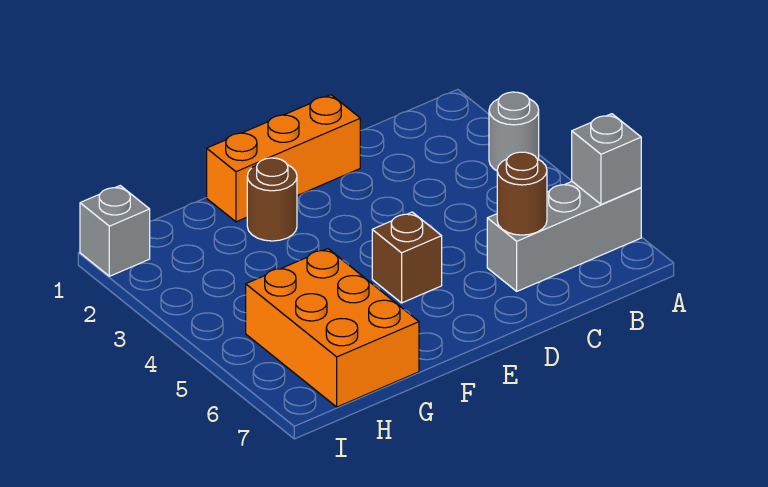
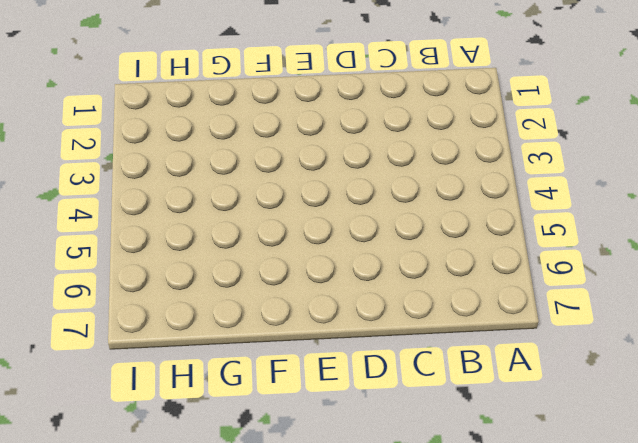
none -> grey round brick A3 level 1
none -> grey brick A6:C6 level 1

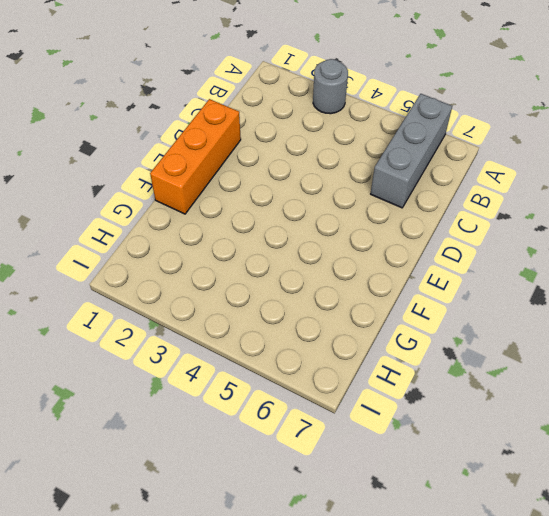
none -> brown brick E5 level 1
none -> brown round brick F2 level 1

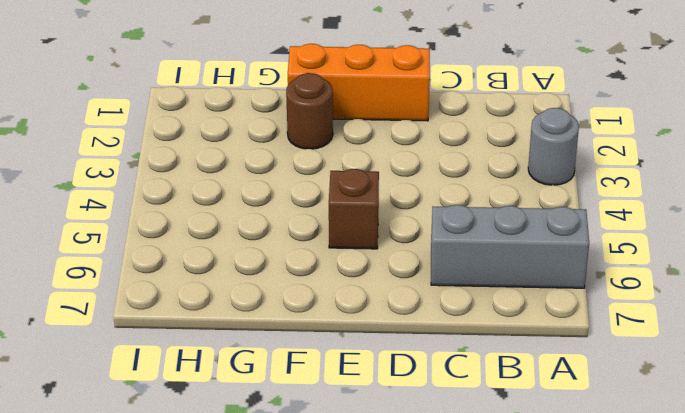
none -> orange brick G5:H7 level 1
none -> grey brick I1 level 1

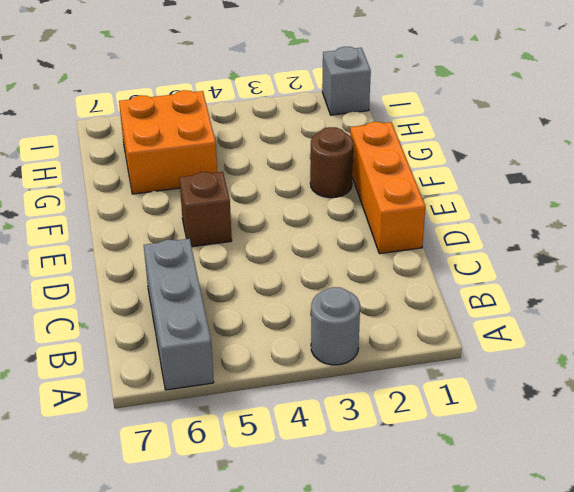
orange brick G5:H6 level 1 -> orange brick G5:H7 level 1
none -> grey brick A6 level 2
none -> brown round brick C6 level 2

